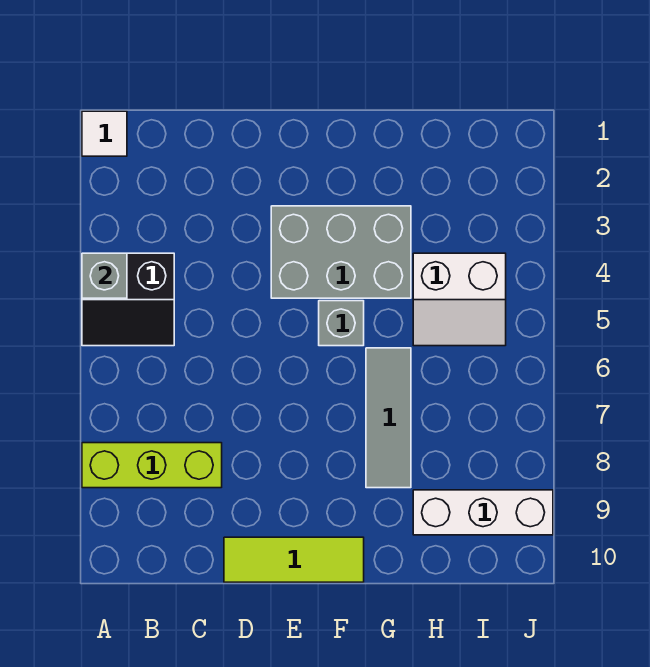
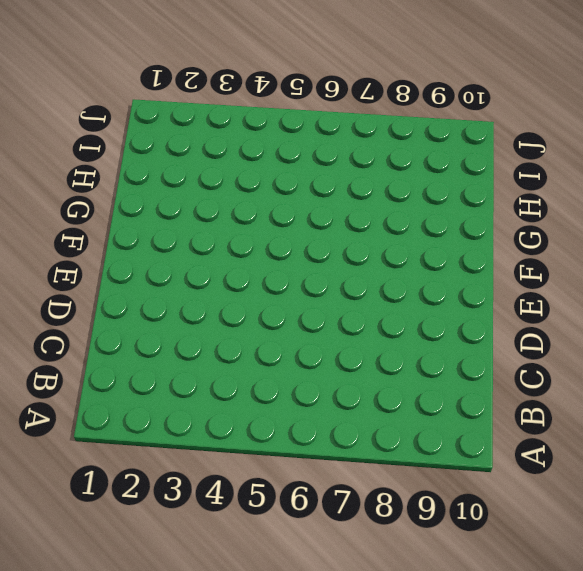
none -> white tile A1 level 1
none -> black slope A4:B5 level 1 top 4

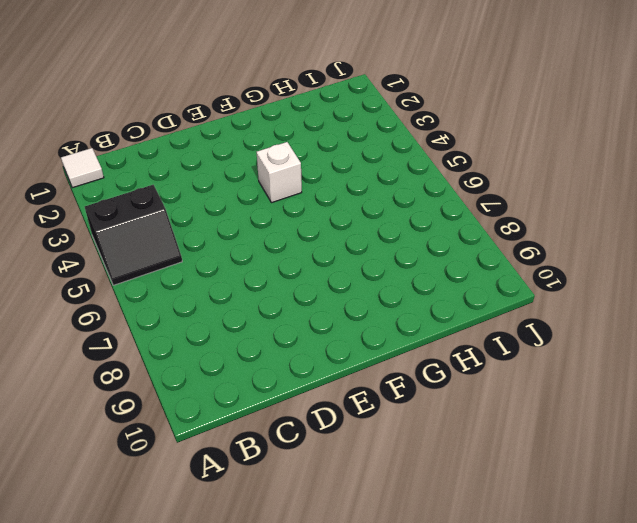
white brick F4 level 1 -> grey brick E3:G4 level 1
none -> lime brick A8:C8 level 1
none -> lime tile D10:F10 level 1

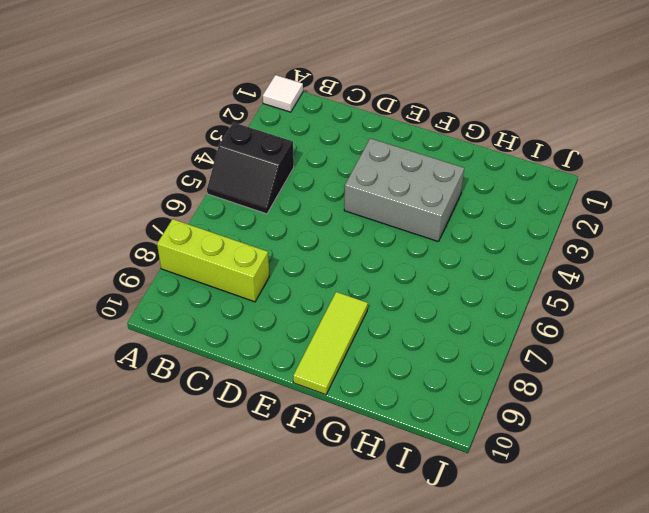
lime tile F8:F10 level 1 -> lime tile D10:F10 level 1
none -> grey brick F5 level 1
none -> grey tile G6:G8 level 1

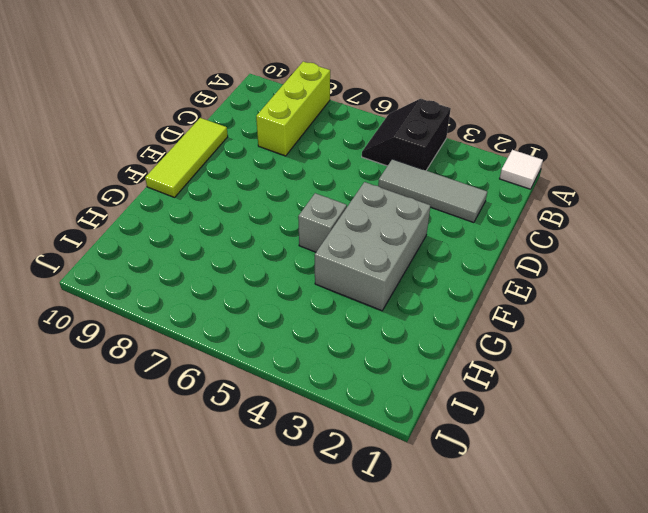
grey tile C2:C4 level 1 -> grey tile G6:G8 level 1
none -> white slope H4:I5 level 1 top 4
none -> white brick H9:J9 level 1

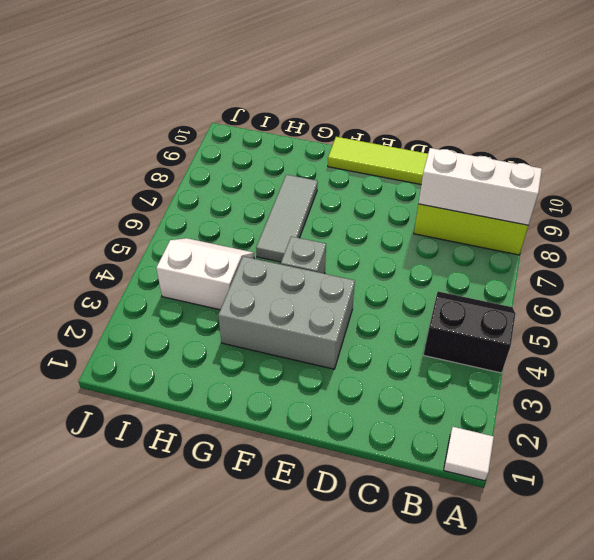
white brick A8:C8 level 2 -> white brick H9:J9 level 1
none -> grey brick A4 level 2

